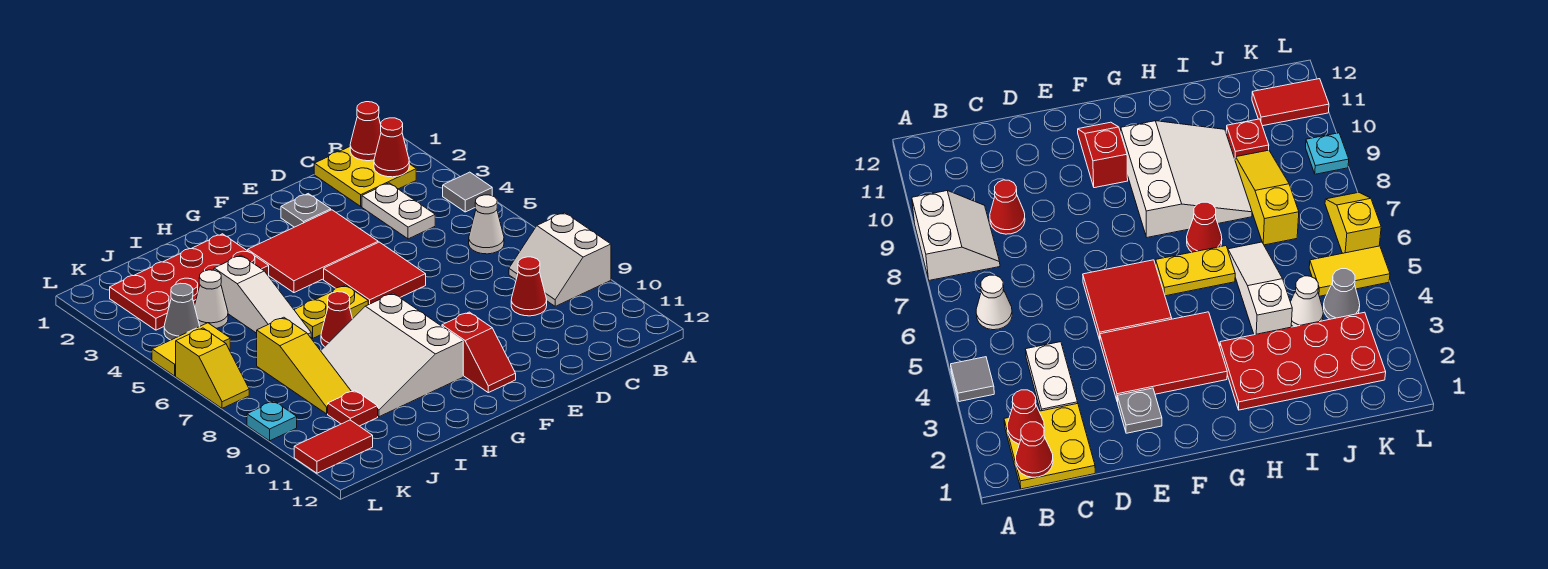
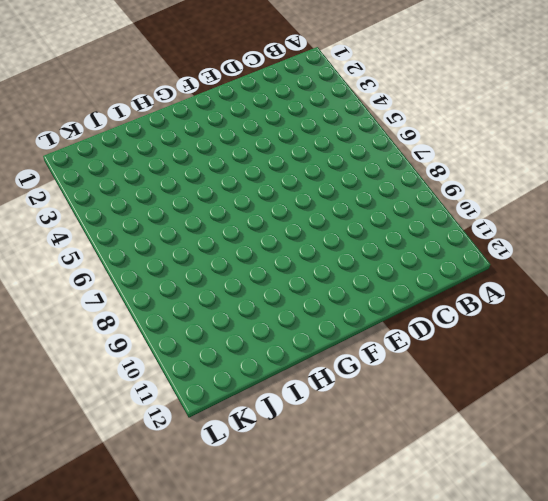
none -> grey tile A4 level 1
none -> white slope A8:B9 level 1 top A
none -> yellow plate B1:C2 level 1

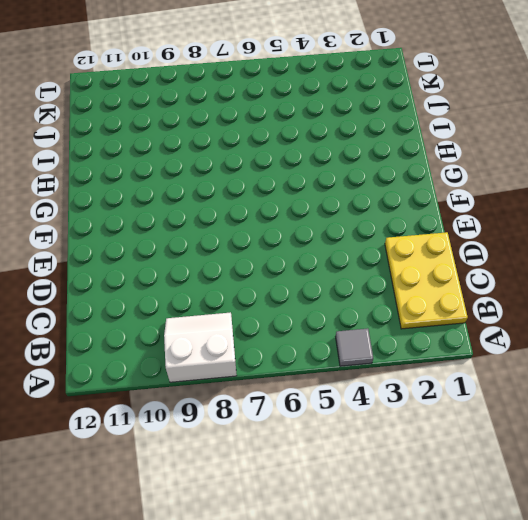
yellow plate B1:D2 level 1 -> yellow plate B1:C2 level 1
none -> white cone B6 level 1
none -> white plate C3:C4 level 1
none -> red cone C9 level 1

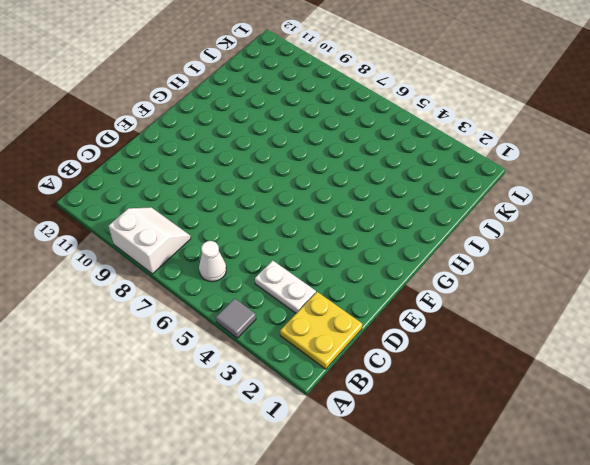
none -> red cone C9 level 1
none -> grey plate E2 level 1
none -> red tile E3:G4 level 1

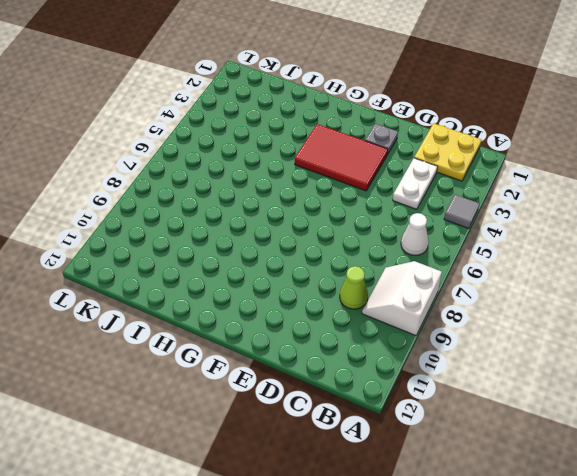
lime cone C9 level 1 -> red cone C9 level 1
none -> red tile E5:F6 level 1
none -> red slope F10:F11 level 1 top 10
none -> yellow plate G6:H6 level 1

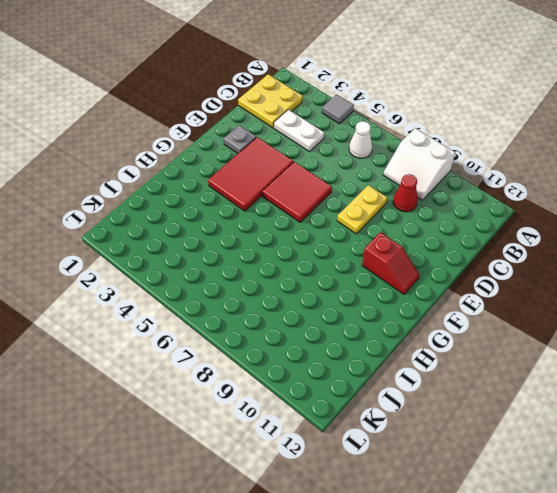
yellow plate D8:E8 level 1 -> yellow plate G6:H6 level 1
none -> white slope G8:I10 level 1 top G
none -> red plate H2:K3 level 1
none -> red cone H7 level 1

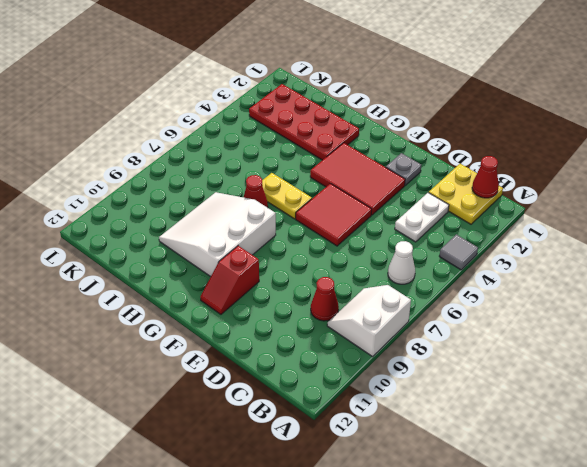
none -> white slope I4:I6 level 1 top 4
none -> white cone J4 level 1
none -> yellow slope J7:J9 level 1 top 7

